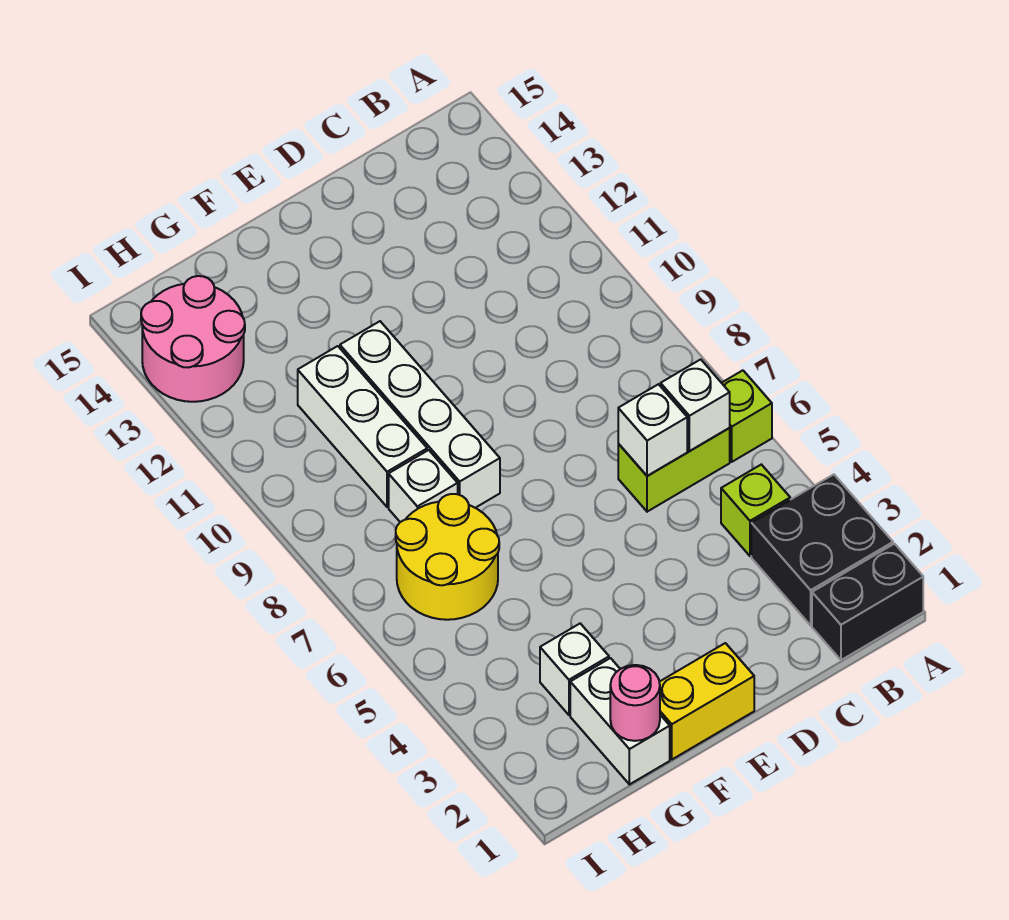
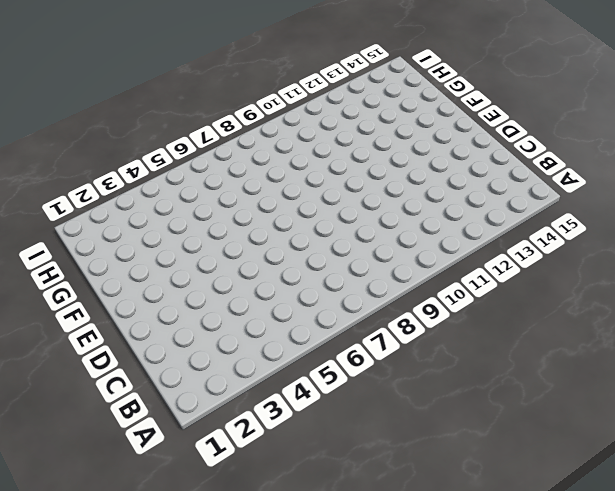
none -> black brick A1:B1 level 1
none -> black brick A2:B3 level 1
none -> lime brick A6 level 1

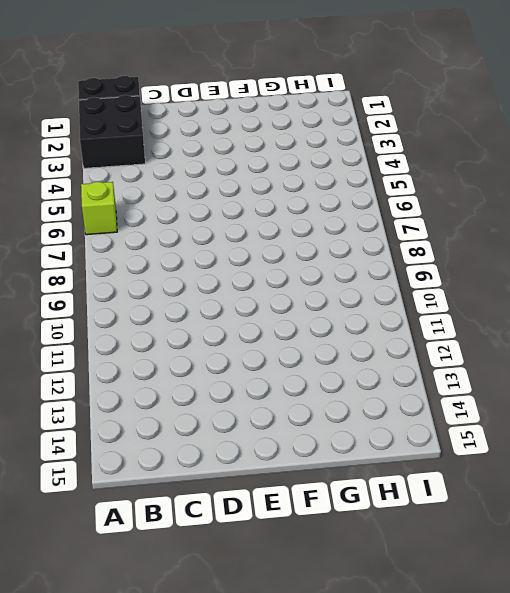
none -> lime brick B4 level 1
none -> lime brick B6:C6 level 1
none -> yellow brick E1:F1 level 1

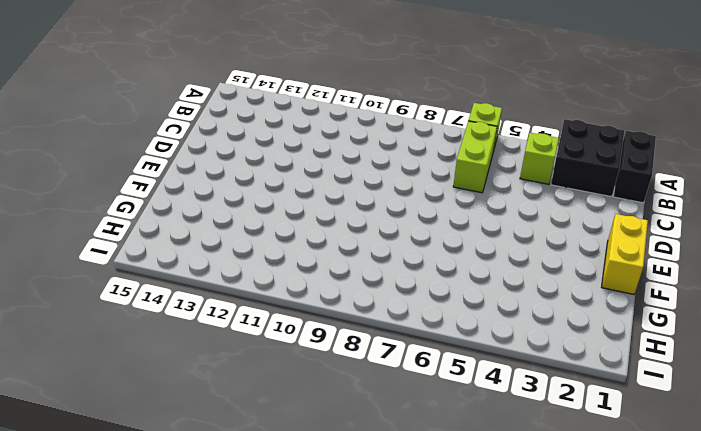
none -> white brick F8:F11 level 1
none -> white brick G1:G2 level 1
none -> white brick G3 level 1

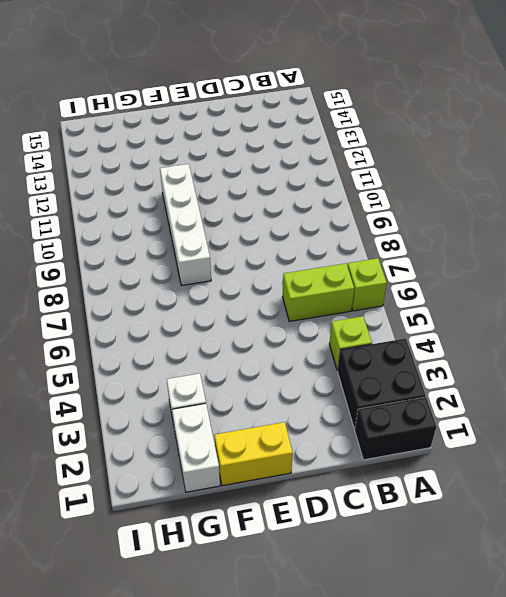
none -> yellow round brick G6:H7 level 1
none -> white brick G8 level 1
none -> white brick G9:G11 level 1

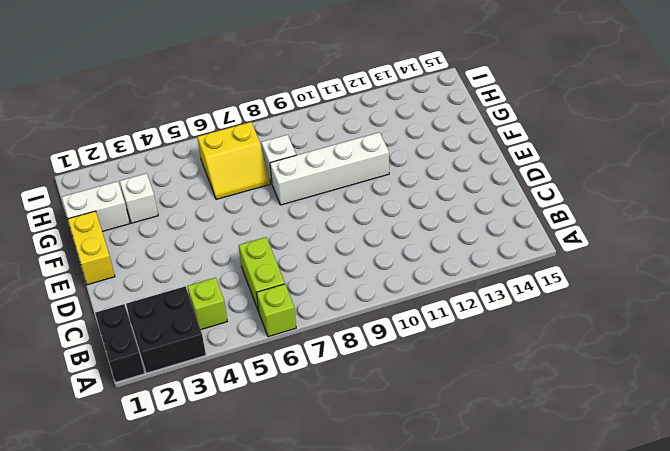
yellow slope G6:H7 level 1 top H -> yellow round brick G6:H7 level 1
none -> white brick G9:G11 level 1
none -> pink round brick H13:I14 level 1
none -> white brick B6 level 2

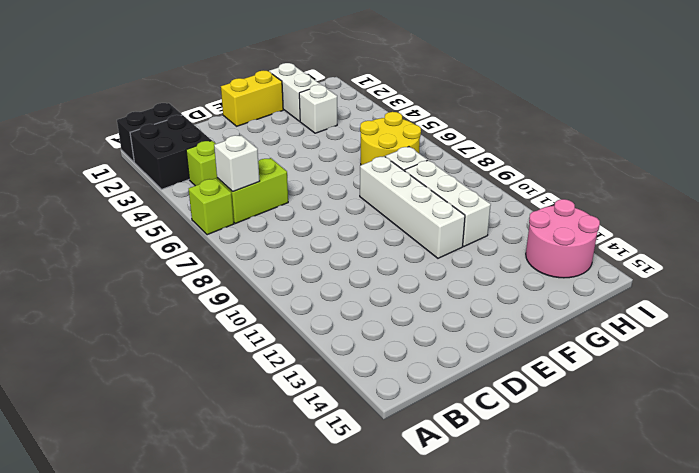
none -> white brick C6 level 2
none -> pink round brick G1 level 2

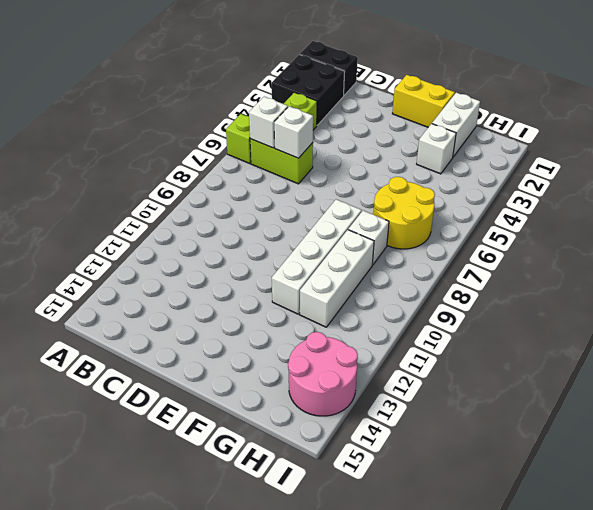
none -> pink round brick G1 level 2

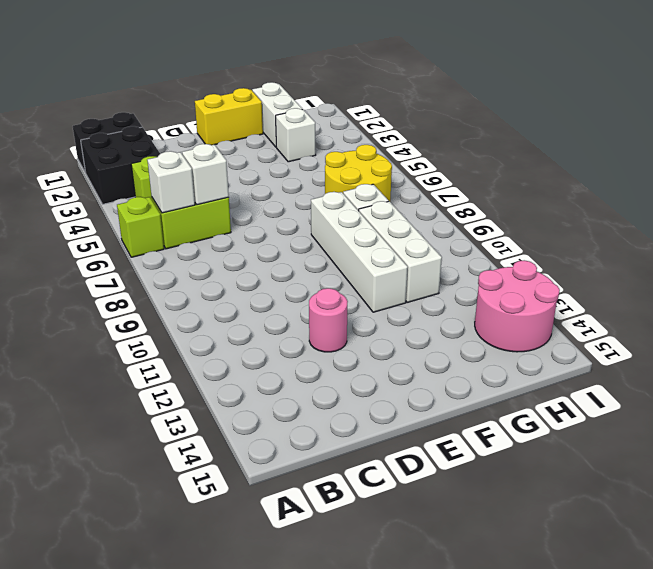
pink round brick D12 level 1 -> pink round brick G1 level 2

